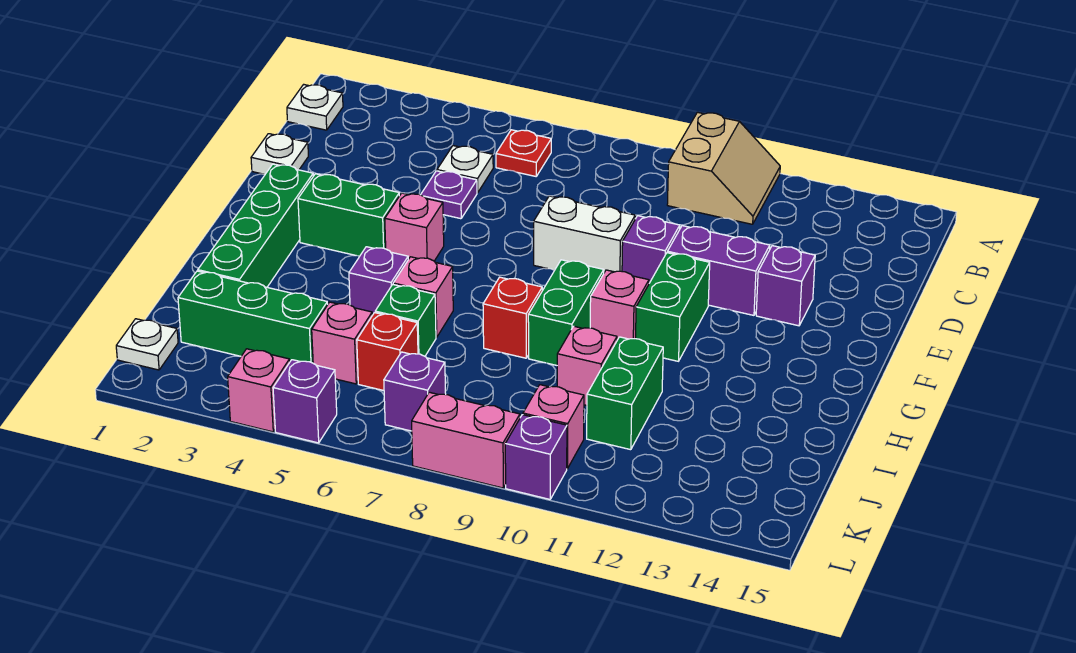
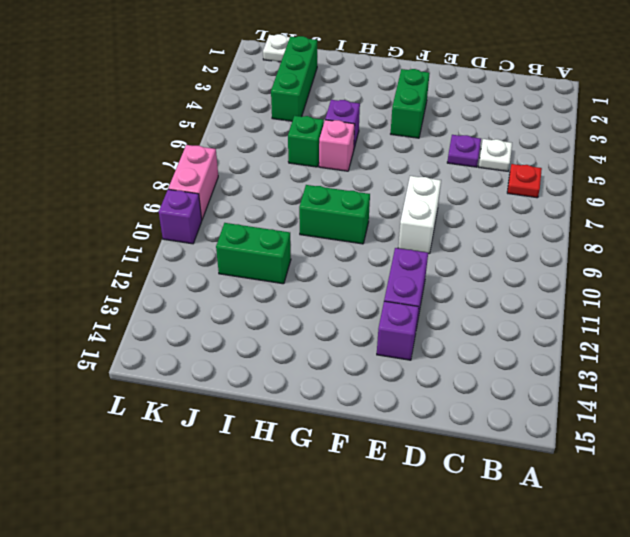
none -> tan slope A10:B11 level 1 top 10
none -> white plate B1 level 1
none -> white plate D1 level 1
none -> purple brick E10 level 1

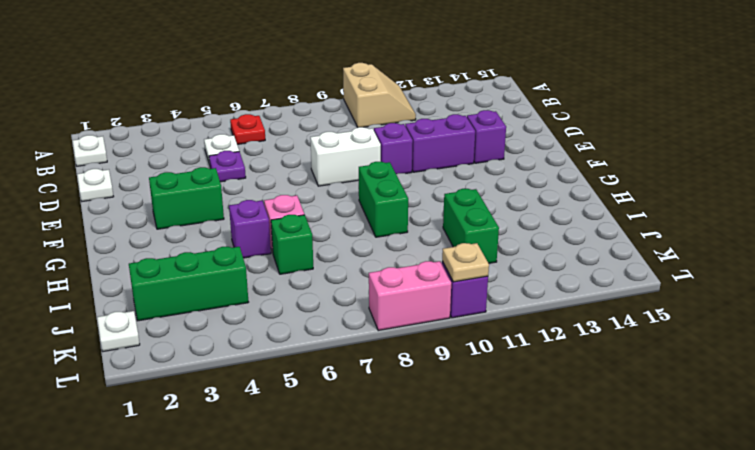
tan plate L10 level 2 -> none
none -> green brick F2:I2 level 1
none -> pink brick F5 level 1
none -> green brick F11:G11 level 1
none -> pink brick G10 level 1

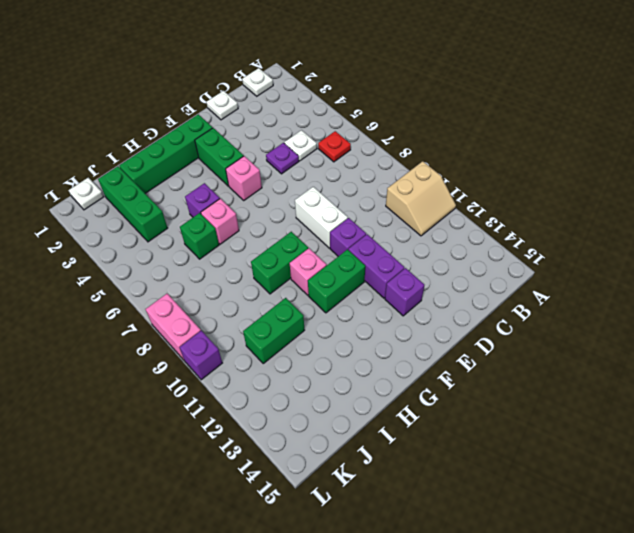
none -> red brick H8 level 1
none -> pink brick I10 level 1
none -> pink brick J5 level 1
none -> red brick J6 level 1

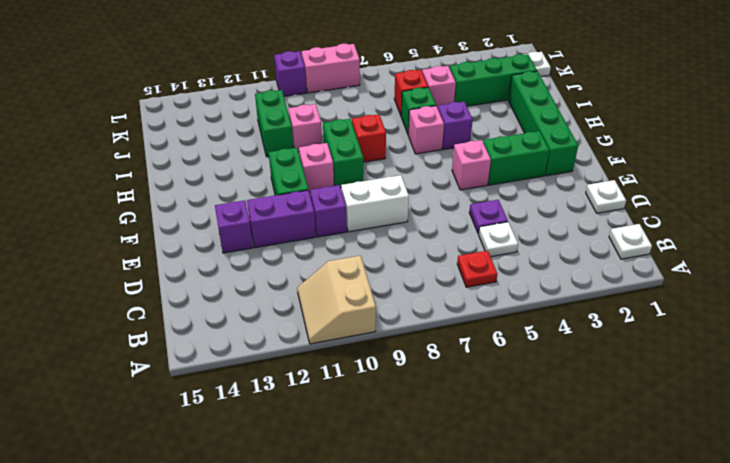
none -> purple brick K7 level 1
none -> pink brick K10 level 1
none -> pink brick L4 level 1
none -> purple brick L5 level 1

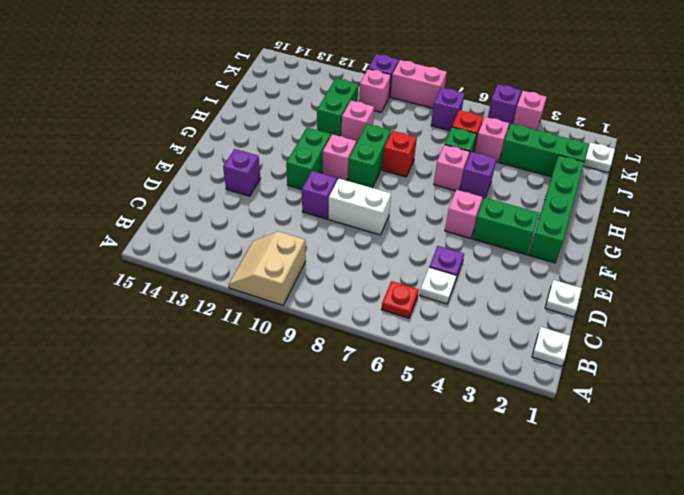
none -> purple brick E11:E12 level 1

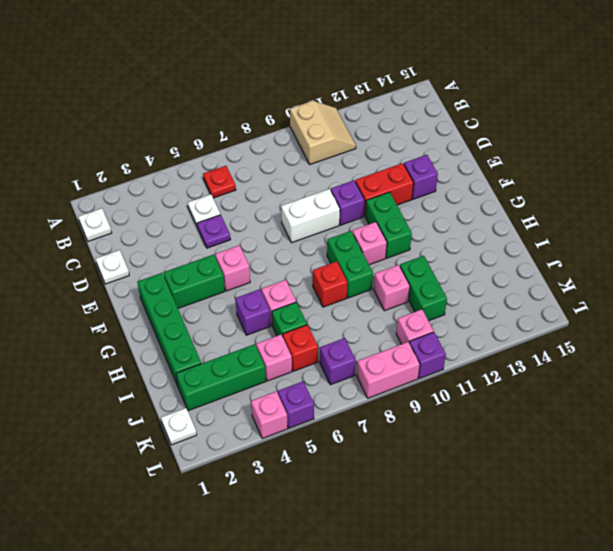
red brick E11:E12 level 1 -> purple brick E11:E12 level 1

